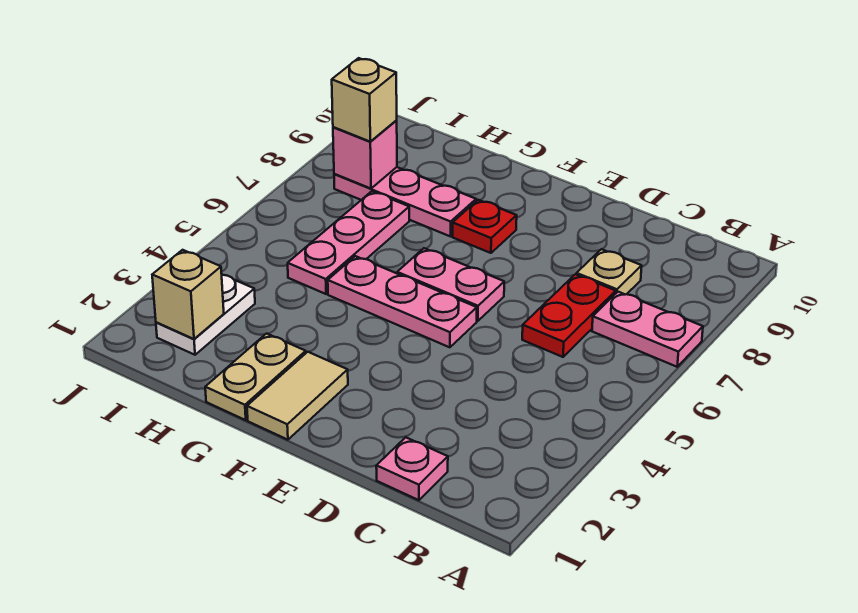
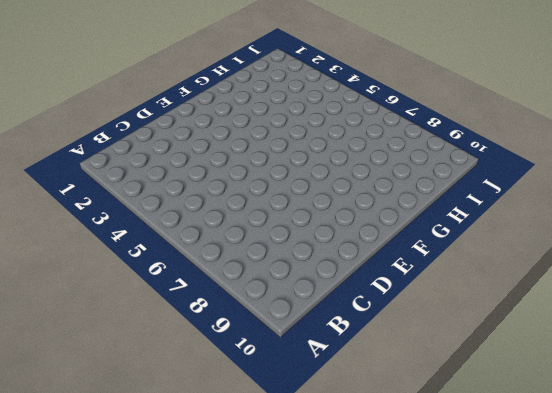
none -> pink plate A7:B7 level 1
none -> pink plate C1 level 1
none -> red plate C6:C7 level 1

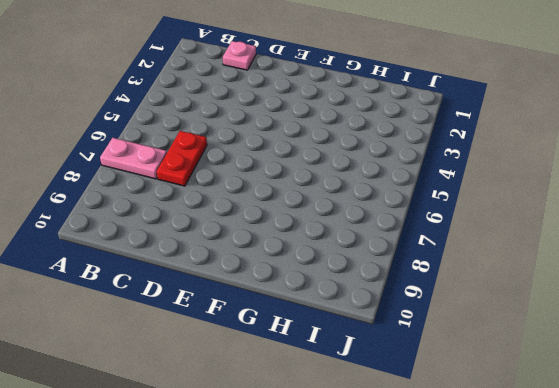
none -> tan plate C8 level 1
none -> pink plate E5:G5 level 1
none -> pink plate E6:F6 level 1

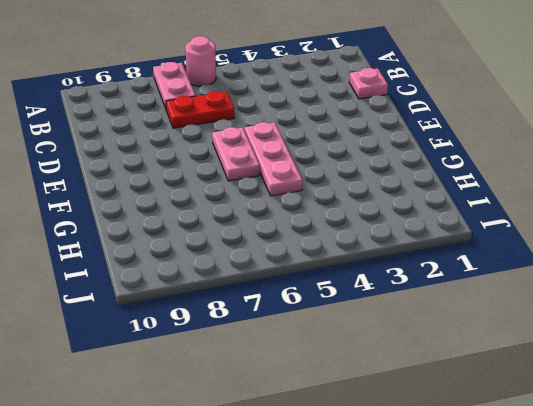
pink round brick A6 level 1 -> none
none -> tan plate C8 level 1
none -> tan tile F1:F2 level 1
none -> red plate F8 level 1

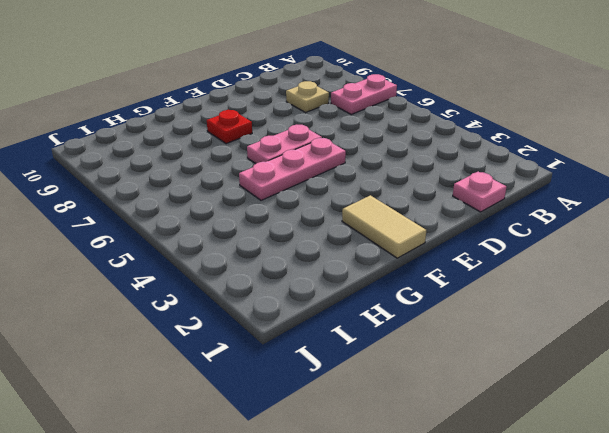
none -> red plate C6:C7 level 1
none -> tan plate G1:G2 level 1
none -> pink plate G8:I8 level 1

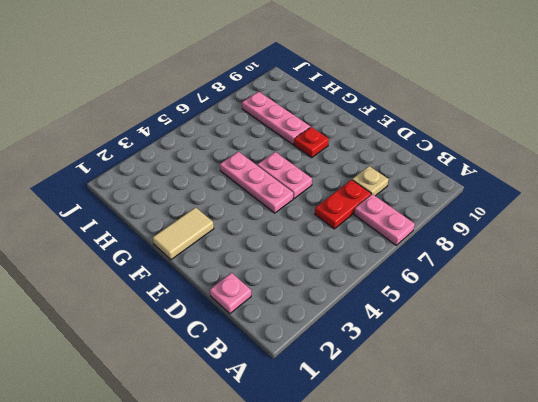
none -> tan plate G1:G2 level 1
none -> pink plate H5:H7 level 1
none -> white plate I2:I3 level 1

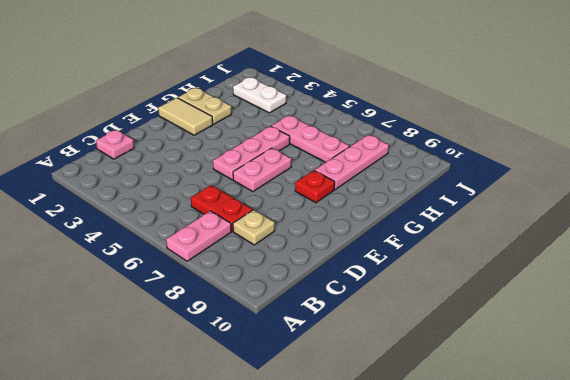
none -> tan brick I2 level 2
none -> pink brick I8 level 2
none -> tan brick I8 level 3

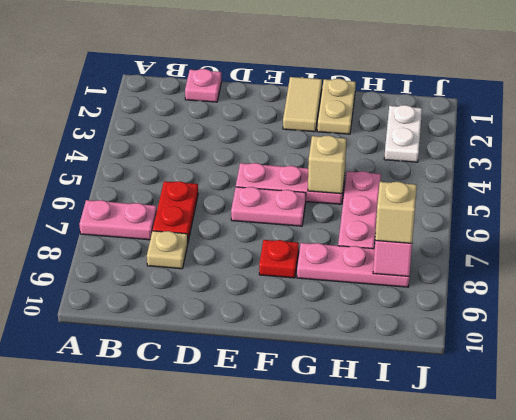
tan brick G5 level 2 -> tan brick I2 level 2

